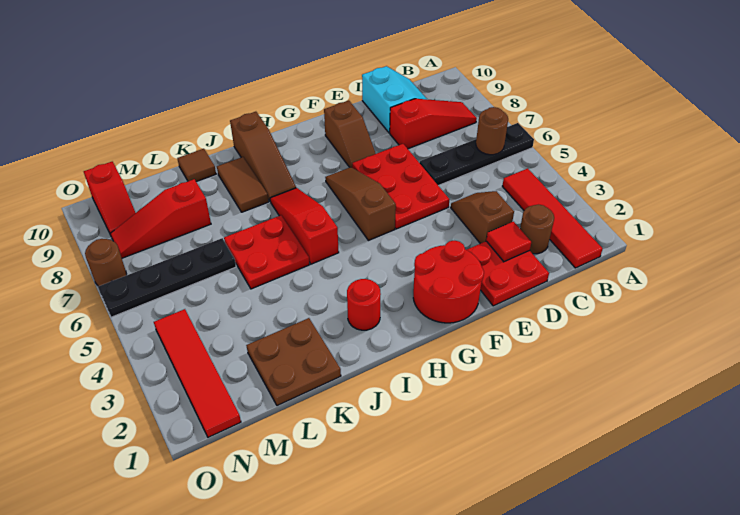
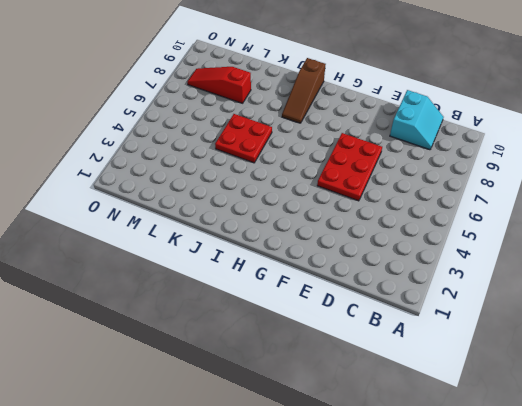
none -> black plate A6:D6 level 1
none -> red tile B1:B4 level 1
none -> red slope B8:D8 level 1 top D

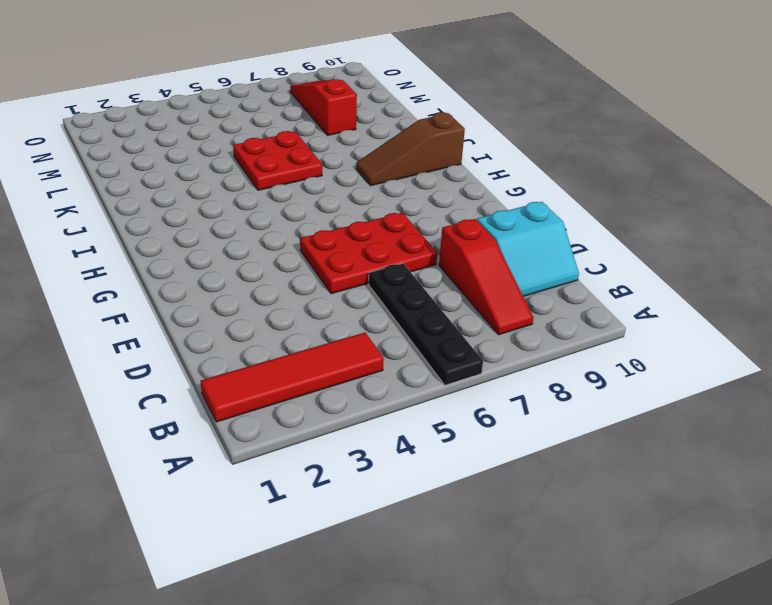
none -> brown round brick C2 level 1
none -> red plate D1:E2 level 1
none -> brown slope D3:D4 level 1 top 3

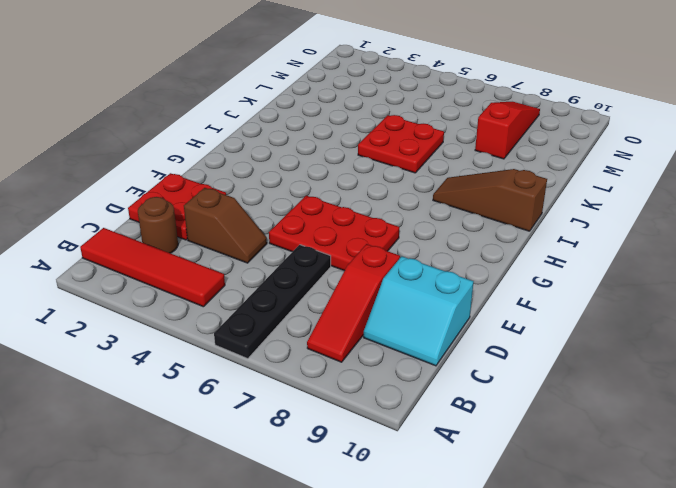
none -> red round brick F1:G2 level 1
none -> brown slope F8:F9 level 1 top 9
none -> brown slope G5:G7 level 1 top 5

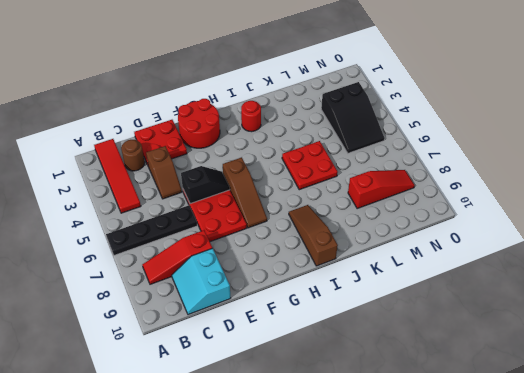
black slope E5:F5 level 2 top E -> none
black slope M3:N5 level 1 top 3 -> red tile N1:N4 level 1
none -> brown slope F8:F9 level 1 top 9
none -> red slope I5:I7 level 1 top 5
none -> brown tile J8:J9 level 1

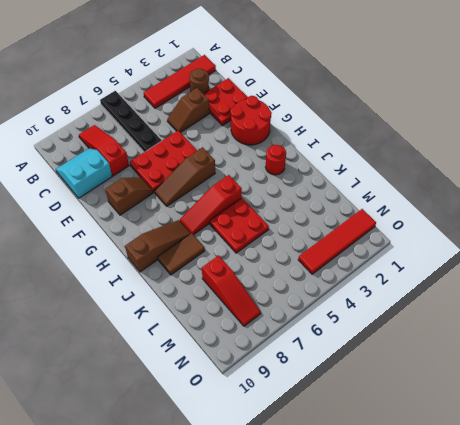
none -> brown plate K1:L2 level 1
none -> brown tile K10 level 1
none -> black plate L6:O6 level 1

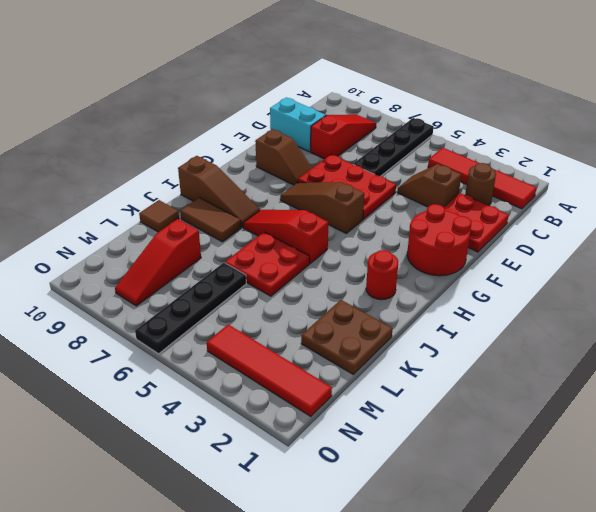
none -> red slope N9:N10 level 1 top 10
none -> brown round brick O7 level 1
none -> brown round brick B6 level 2

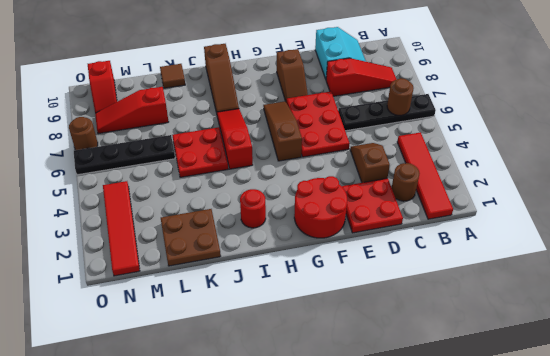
none -> brown tile J8:J9 level 1
none -> red tile D2 level 2

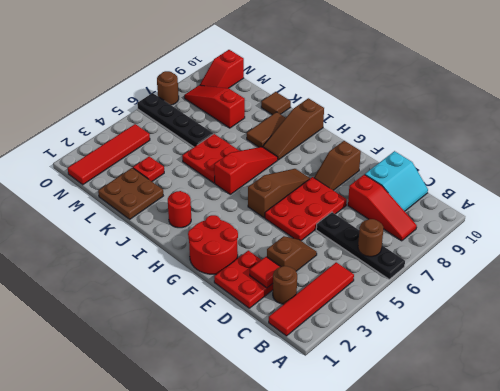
red plate L3 level 1 -> none

